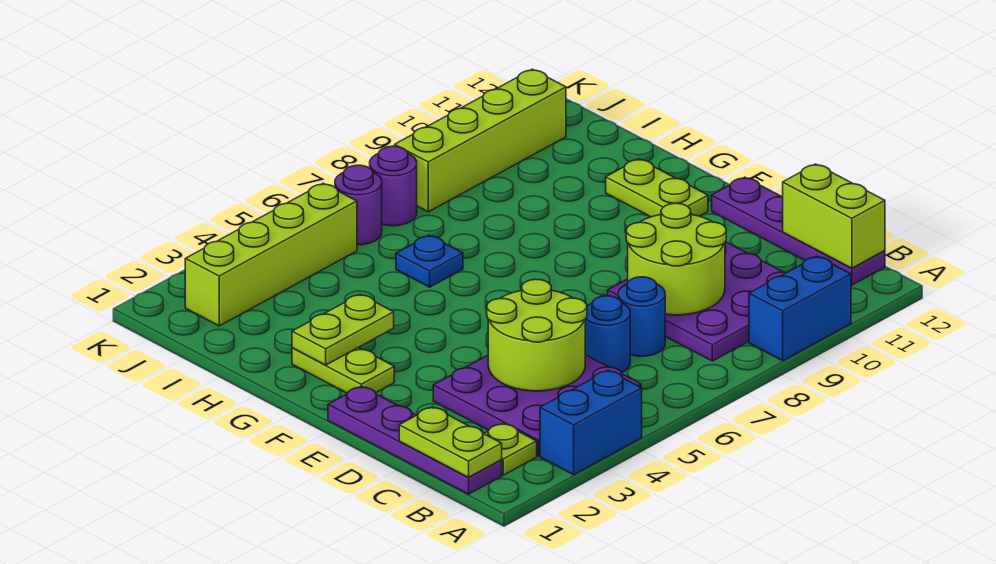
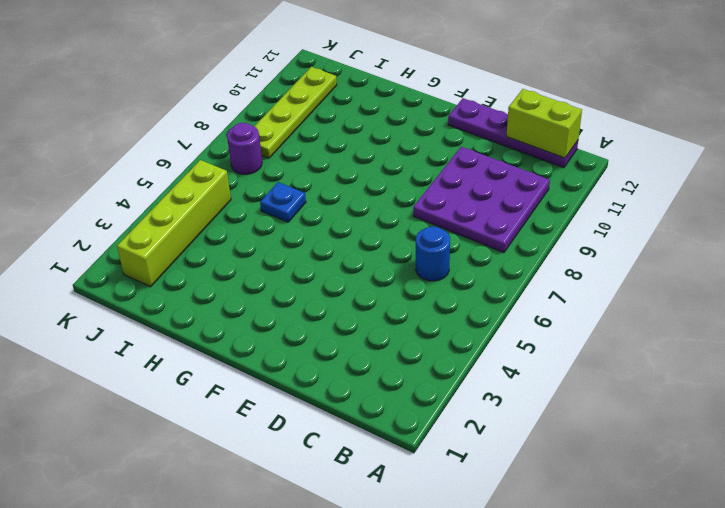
lime plate J8:J11 level 1 -> lime brick J8:J11 level 1
none -> blue brick A3:A4 level 1
none -> blue brick A9:A10 level 1
none -> purple plate B1:E1 level 1

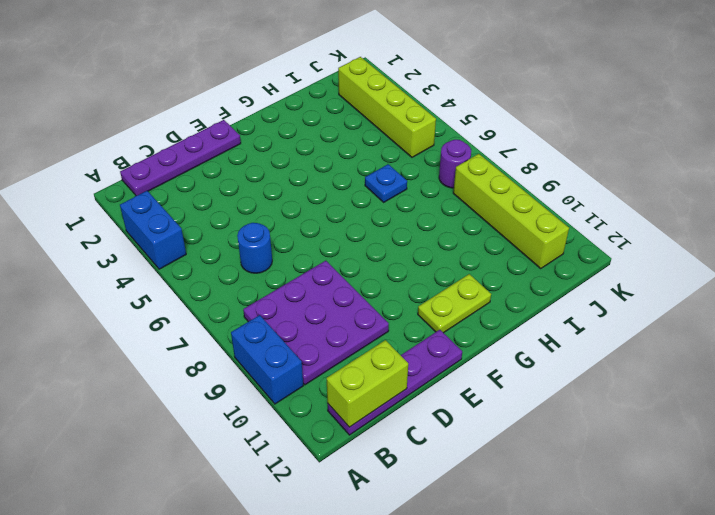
none -> lime plate B2 level 1
none -> purple plate B3:D5 level 1
none -> blue round brick C7 level 1

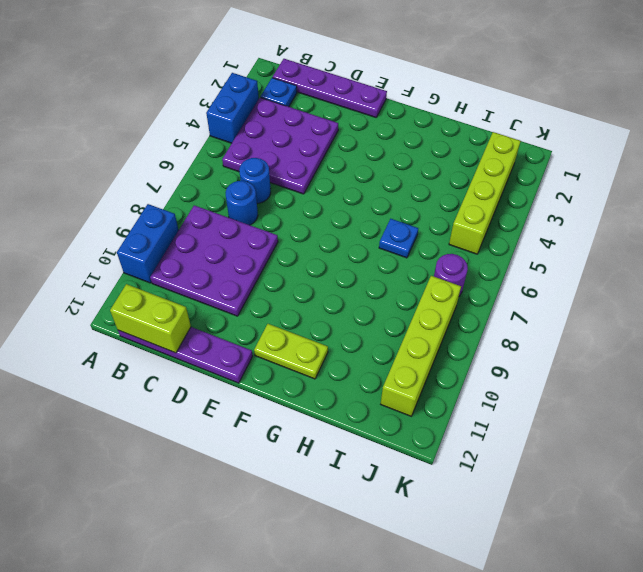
blue plate B2 level 1 -> lime plate B2 level 1
none -> lime plate F2:G2 level 1
none -> purple round brick J6 level 1
none -> lime plate B1:C1 level 2

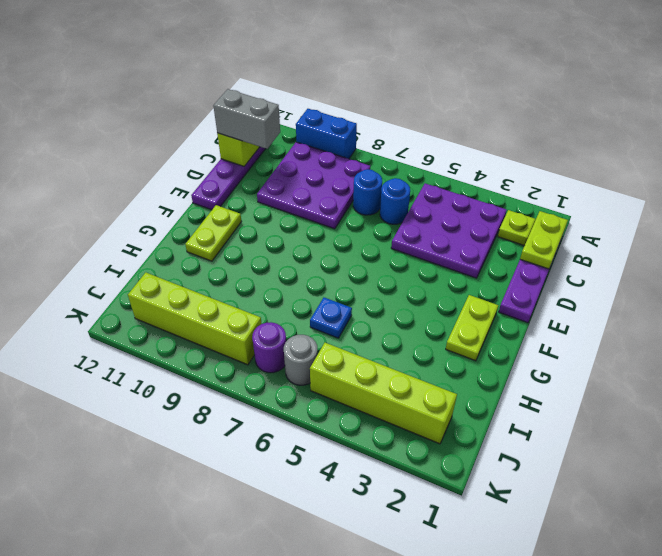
grey brick C11:C12 level 3 -> none
grey round brick J6 level 1 -> purple round brick J6 level 1
none -> blue brick A3:A4 level 1
none -> lime round brick C4:D5 level 2
none -> lime round brick C8:D9 level 2

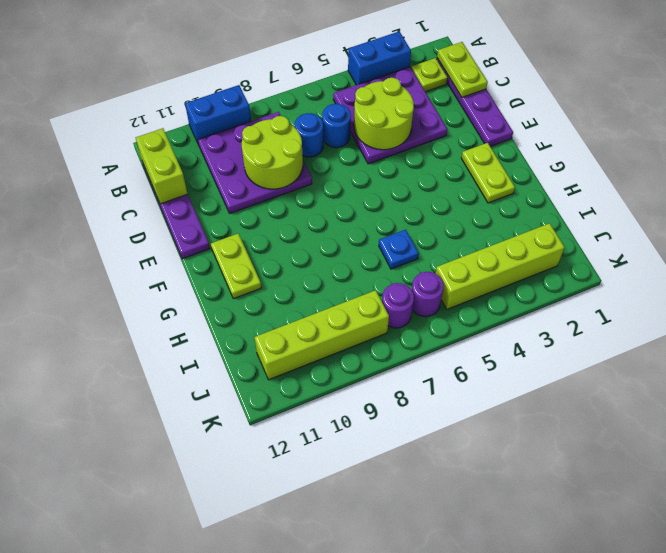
none -> lime plate G2:G3 level 2

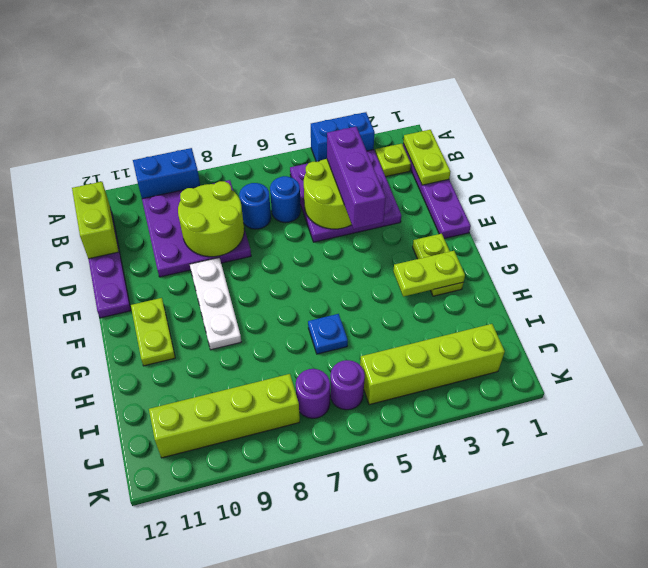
purple brick C4:E4 level 3 -> none
white plate E9:G9 level 1 -> none

